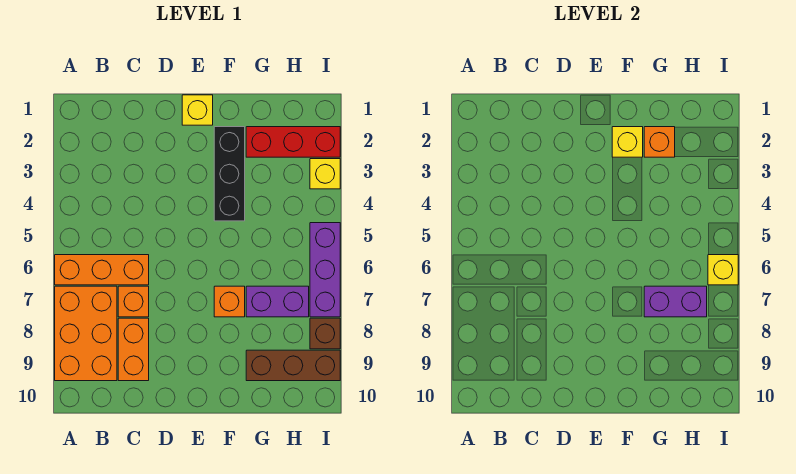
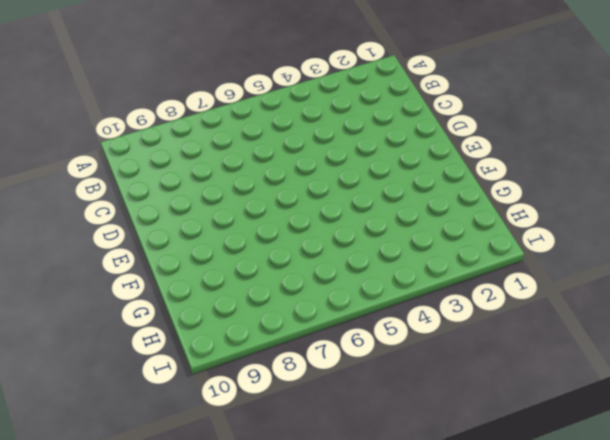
none -> orange brick A6:C6 level 1
none -> orange brick A7:B9 level 1
none -> orange brick C7 level 1

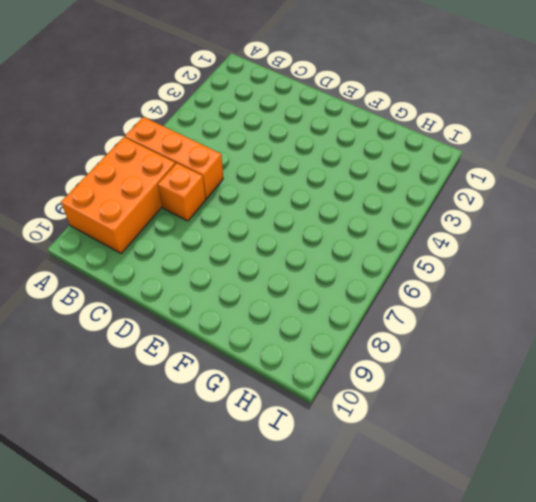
none -> orange brick C8:C9 level 1
none -> yellow brick E1 level 1
none -> black brick F2:F4 level 1

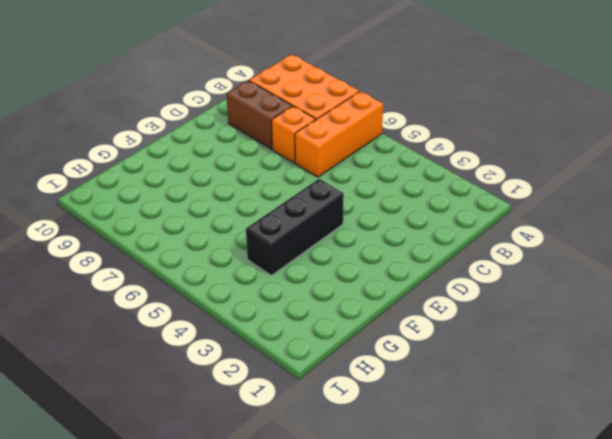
brown brick C8:C9 level 1 -> orange brick C8:C9 level 1
black brick E4:G4 level 1 -> black brick F2:F4 level 1
none -> yellow brick E1 level 1
none -> orange brick F7 level 1
none -> red brick G2:I2 level 1

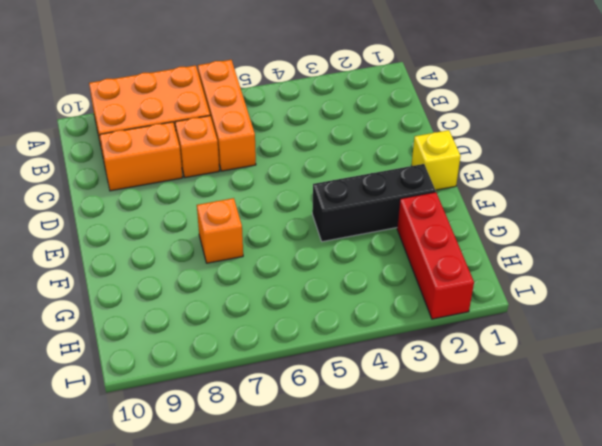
none -> purple brick G7:H7 level 1
none -> brown brick G9:I9 level 1
none -> yellow brick I3 level 1

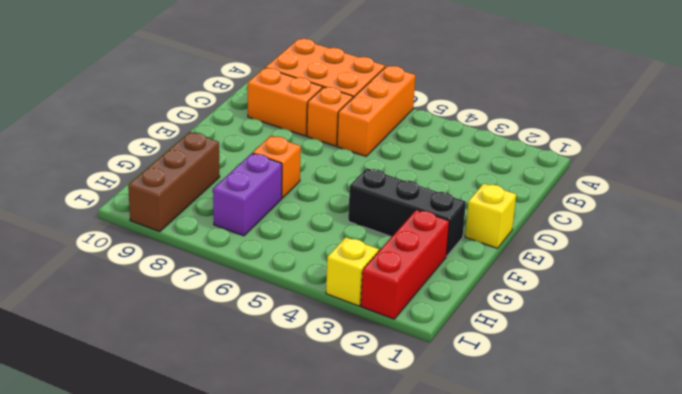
none -> purple brick I5:I7 level 1
none -> brown brick I8 level 1
none -> yellow brick F2 level 2

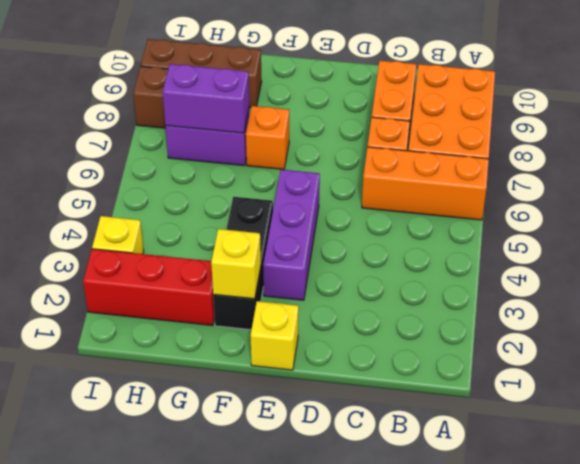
purple brick E3:E5 level 1 -> purple brick I5:I7 level 1
none -> orange brick G2 level 2
none -> yellow brick I6 level 2

